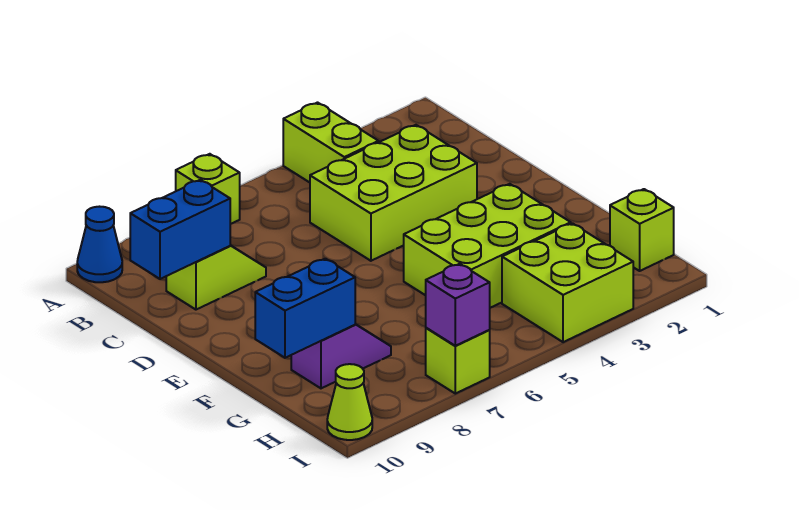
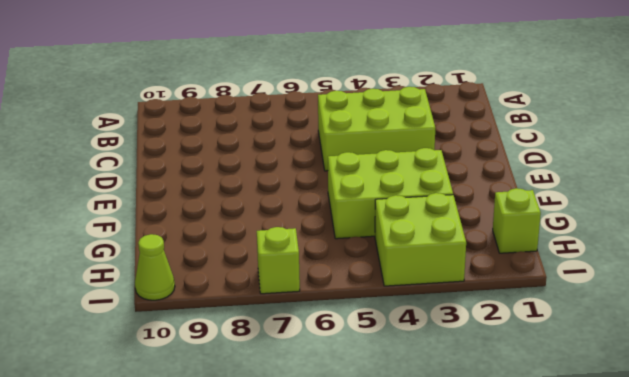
none -> lime brick A4:B4 level 1
none -> lime brick A7 level 1
none -> blue cone A10 level 1

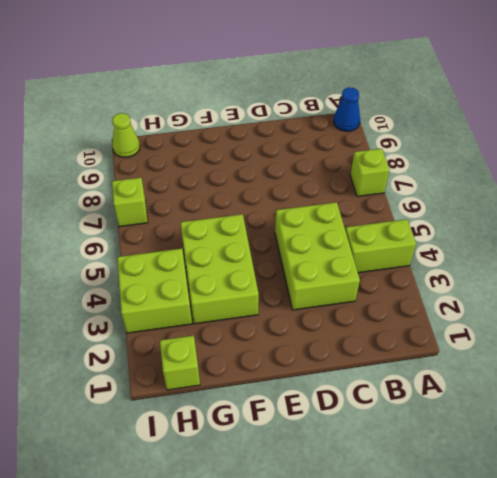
none -> lime slope C8:C9 level 1 top 9
none -> purple slope G8:G9 level 1 top 9
none -> blue brick C9:C10 level 2

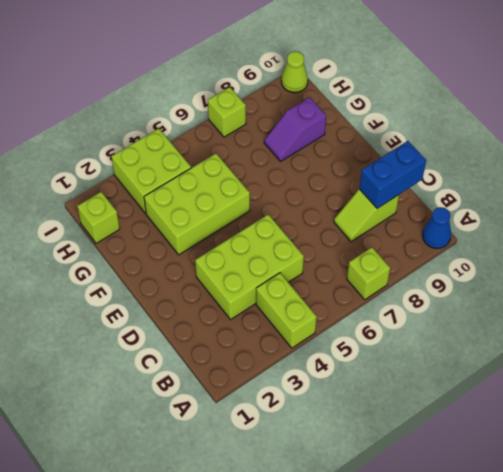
none -> blue brick G9:G10 level 2
none -> purple brick I7 level 2

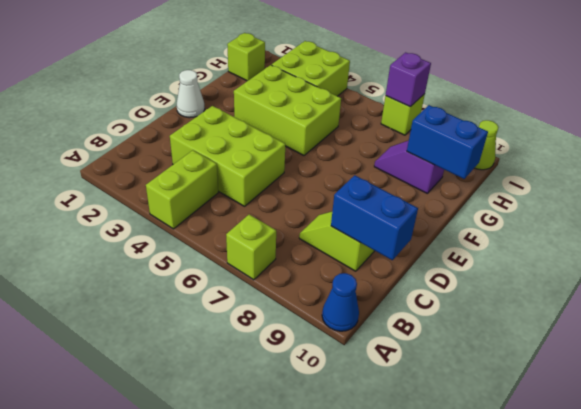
white cone E1 level 1 -> none

